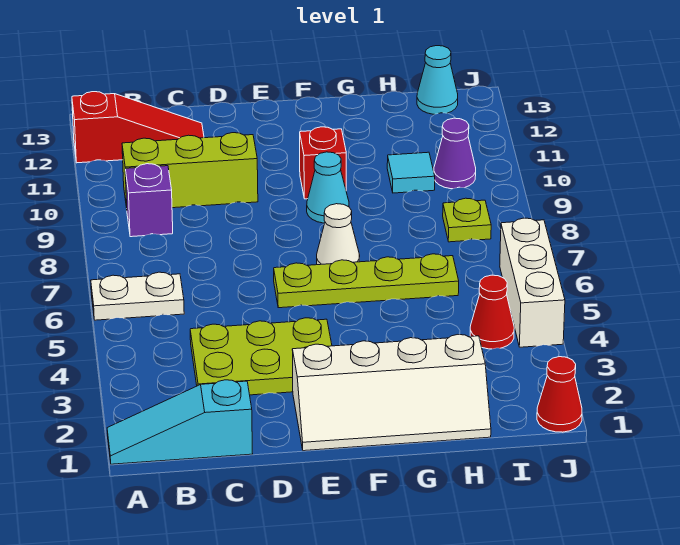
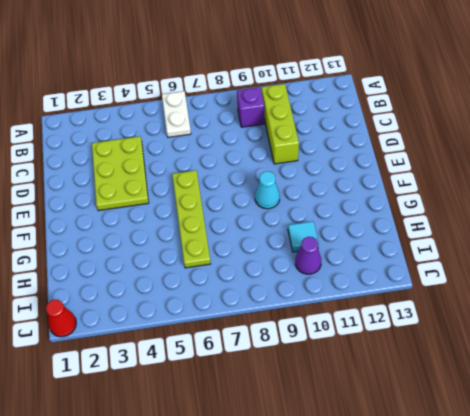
none -> cyan slope A1:C1 level 1 top C
none -> red slope A12:C12 level 1 top A
none -> white slope E1:H2 level 1 top 2

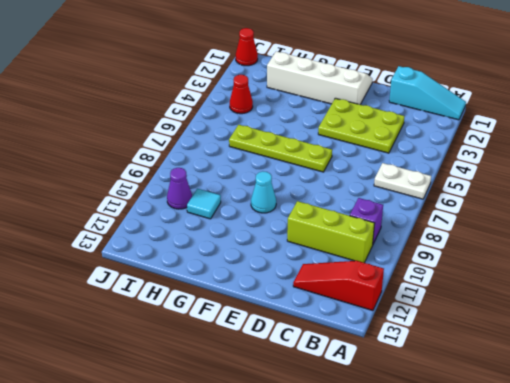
none -> white cone F7 level 1
none -> red brick F10 level 1
none -> lime plate I8 level 1

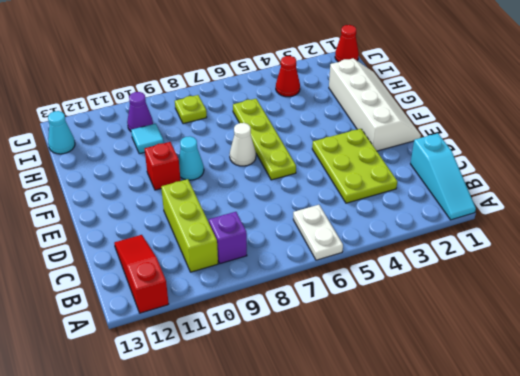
none -> white brick J4:J6 level 1

